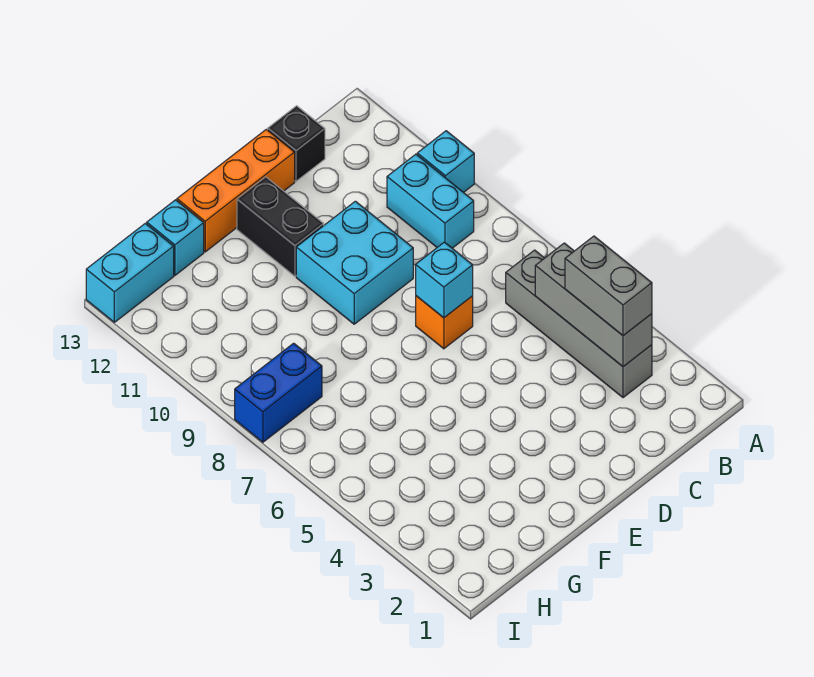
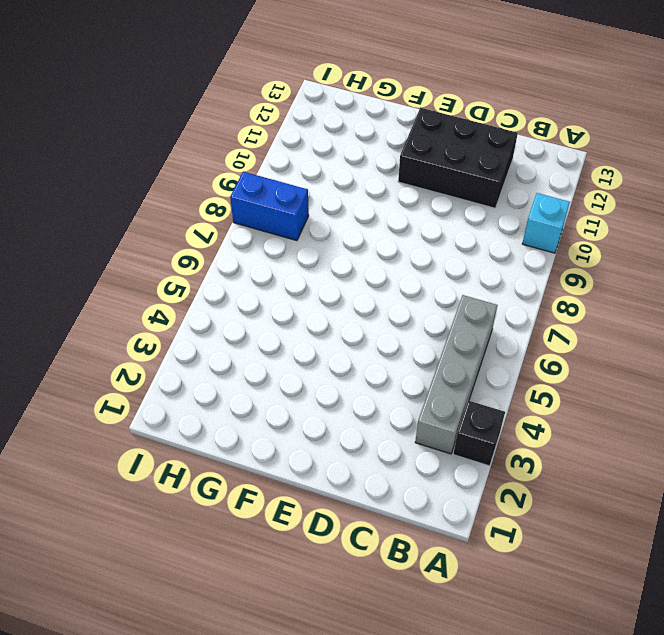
black brick A3 level 1 -> black brick C13 level 1
black brick C11:E12 level 1 -> black brick E11:E12 level 1
none -> cyan brick B9:B10 level 1
none -> orange brick D7 level 1
none -> cyan brick D9:E10 level 1

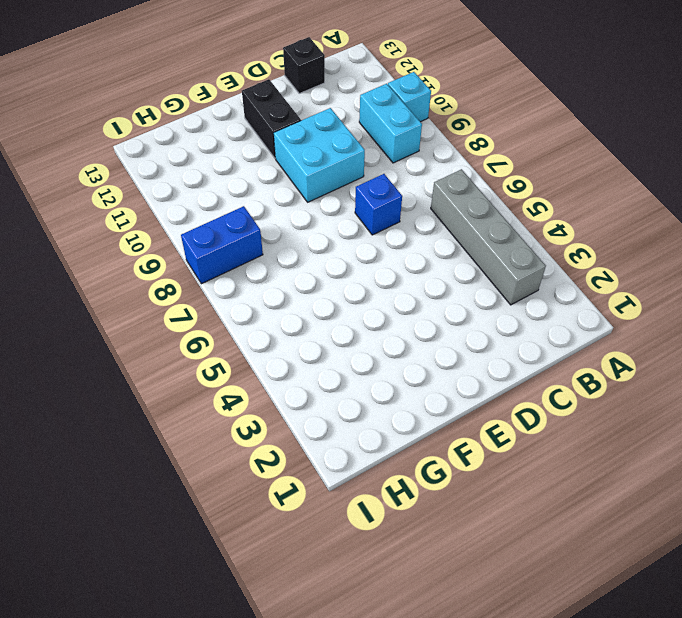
blue brick D7 level 1 -> orange brick D7 level 1
none -> orange brick D13:F13 level 1
none -> cyan brick G13 level 1
none -> cyan brick H13:I13 level 1

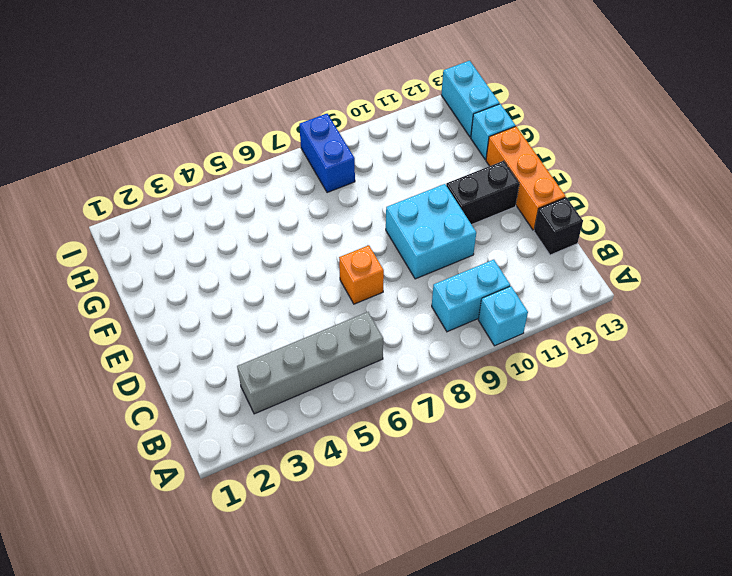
none -> grey brick B3:B5 level 2
none -> cyan brick D7 level 2
none -> grey brick B3:B4 level 3

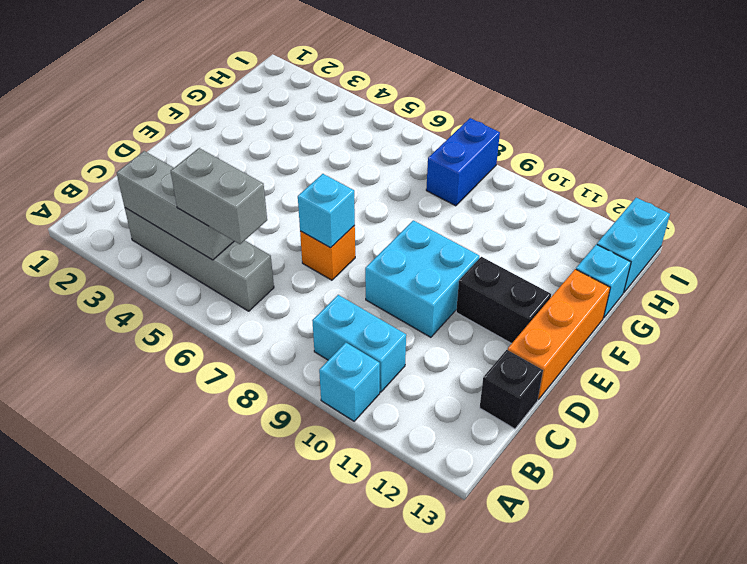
grey brick B5:B6 level 3 -> grey brick B3:B4 level 3

